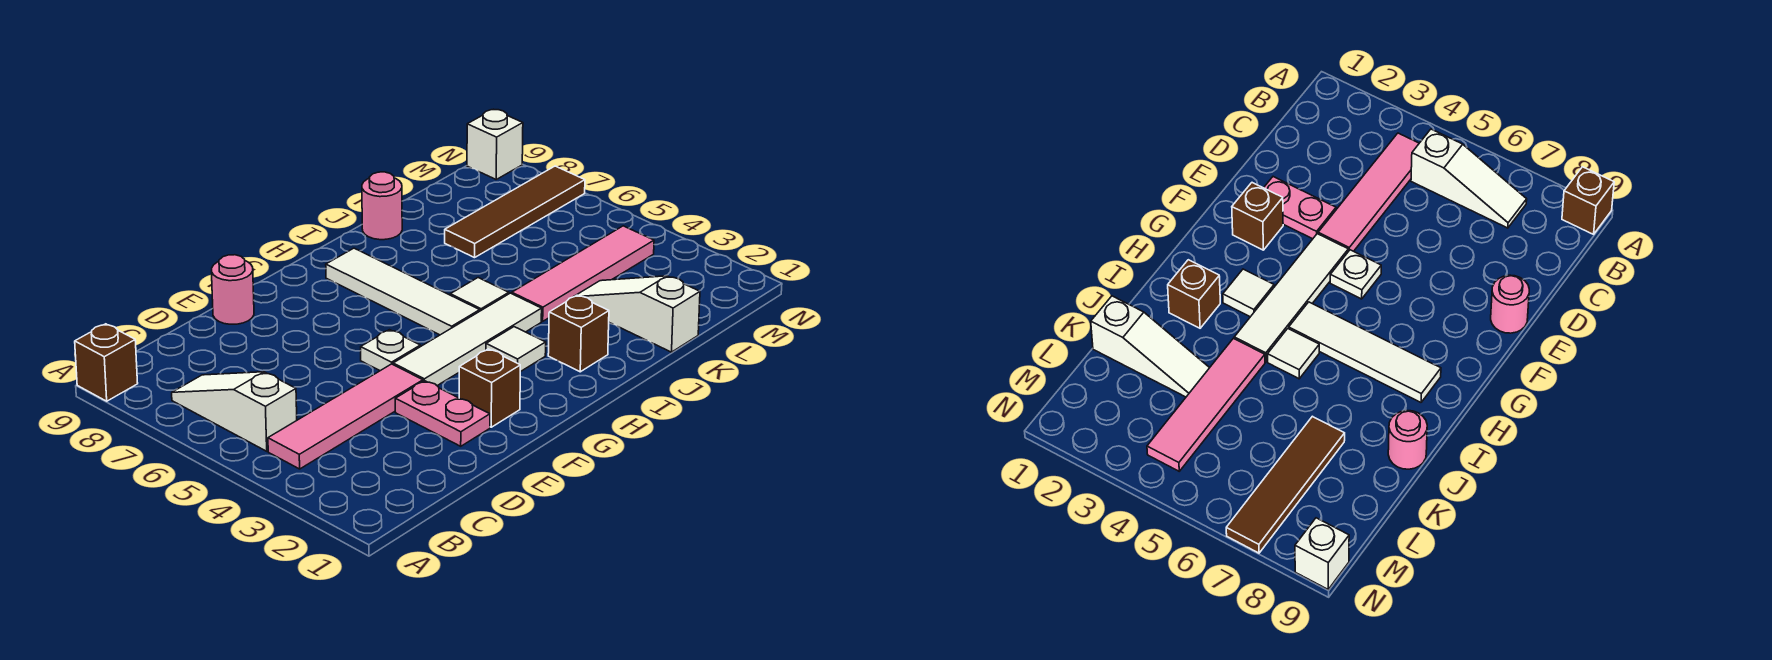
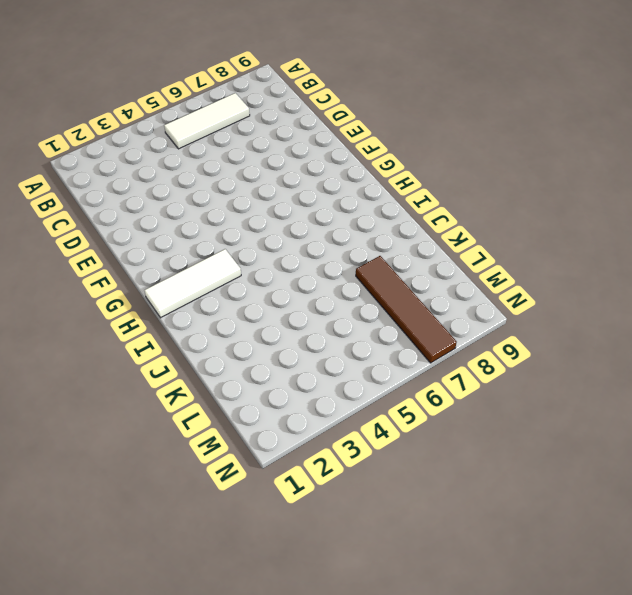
white tile B5:B7 level 1 -> white slope B5:B7 level 1 top 5
white tile H1:H3 level 1 -> white tile H3 level 1
none -> brown brick A9 level 1
none -> pink tile B4:E4 level 1
none -> pink plate E2:E3 level 1

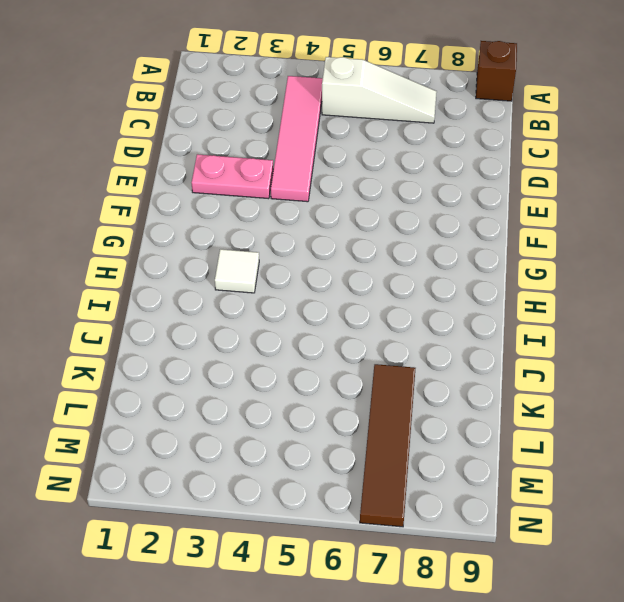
none -> pink round brick E9 level 1
none -> brown brick F2 level 1
none -> white tile F4:I4 level 1

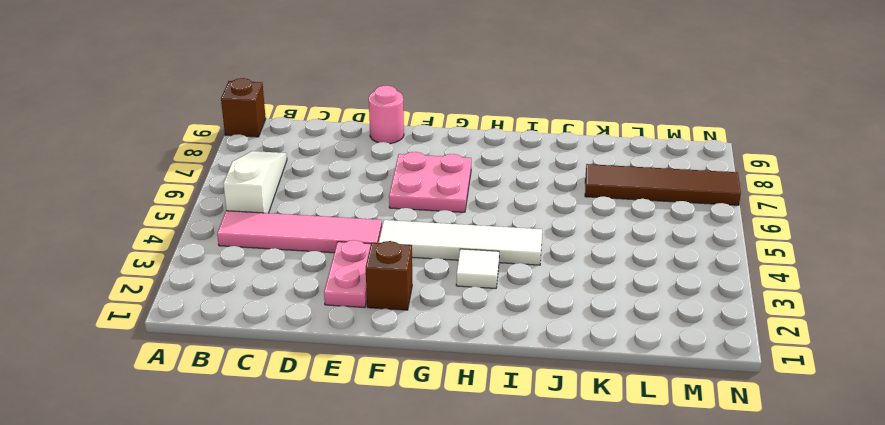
pink plate F6:G7 level 1 -> none
none -> white plate F5 level 1
none -> white tile H5:H8 level 1
none -> brown brick I2 level 1

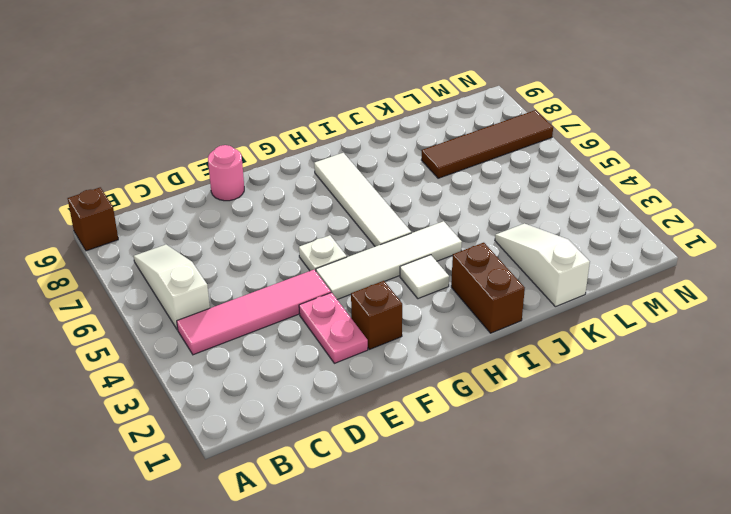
brown brick I1:I2 level 1 -> brown brick I2 level 1
none -> white tile I5 level 1
none -> pink tile J4:M4 level 1
none -> pink round brick J9 level 1

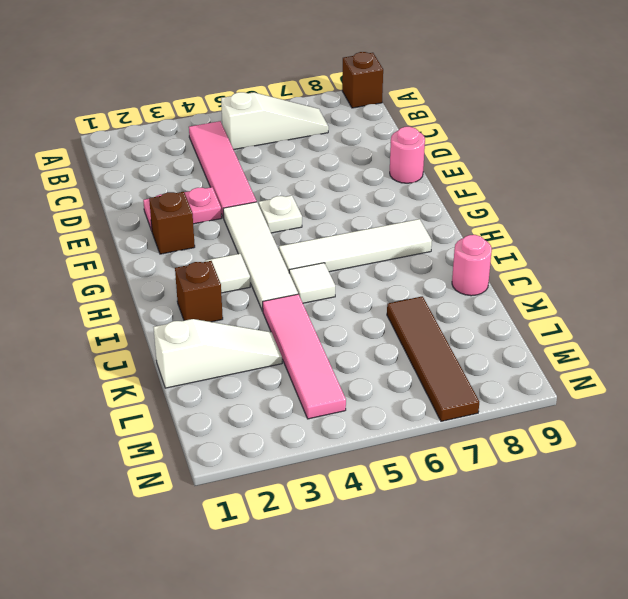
none -> white brick N9 level 1

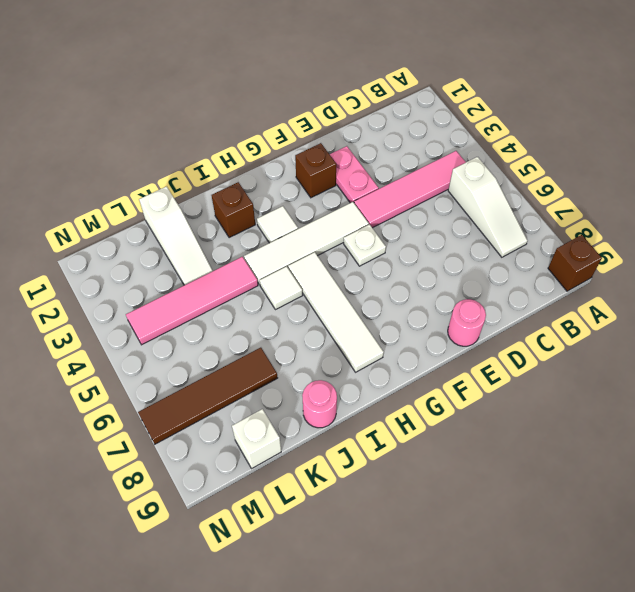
white brick L9 level 1 -> white brick N9 level 1

